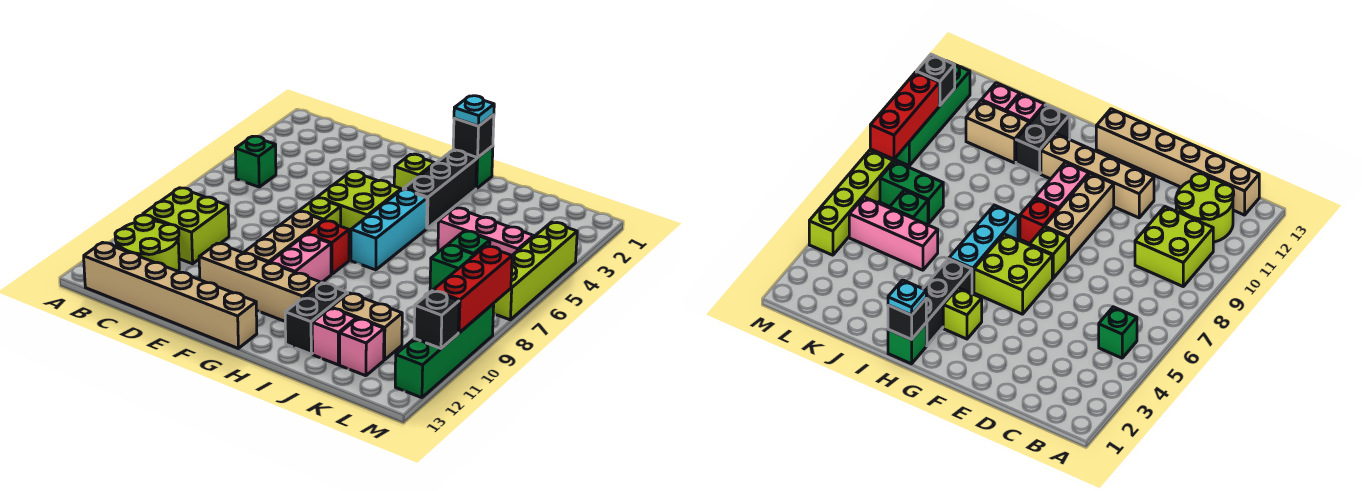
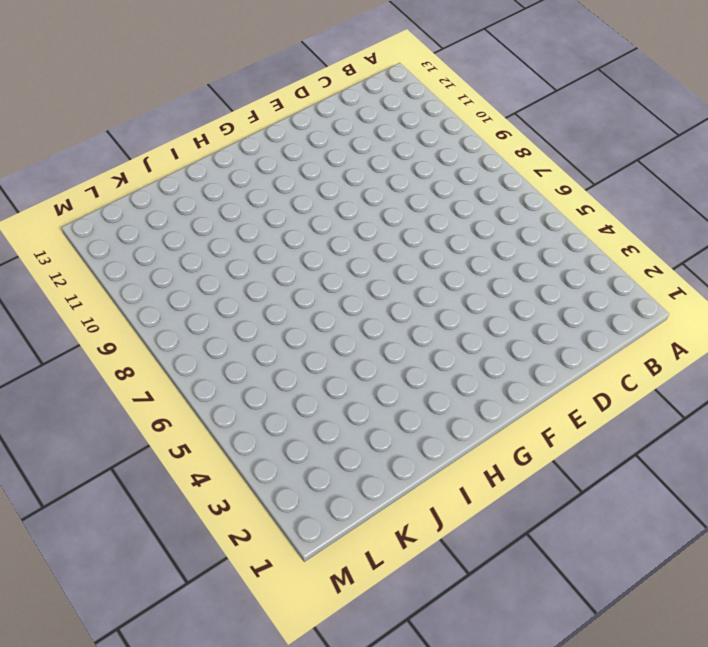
none -> green brick B5 level 1
none -> lime brick B9:C10 level 1
none -> lime round brick B11:C12 level 1

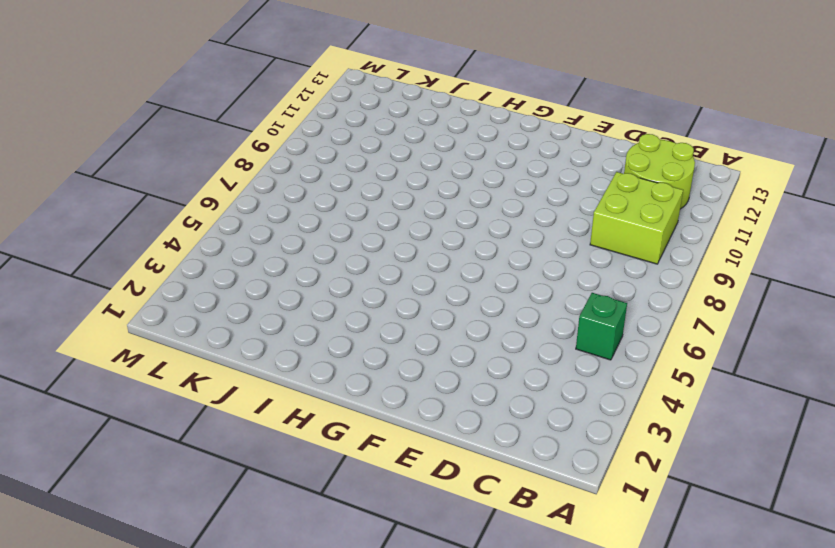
none -> tan brick B13:G13 level 1
none -> tan brick E11:H11 level 1
none -> lime brick F5:G6 level 1

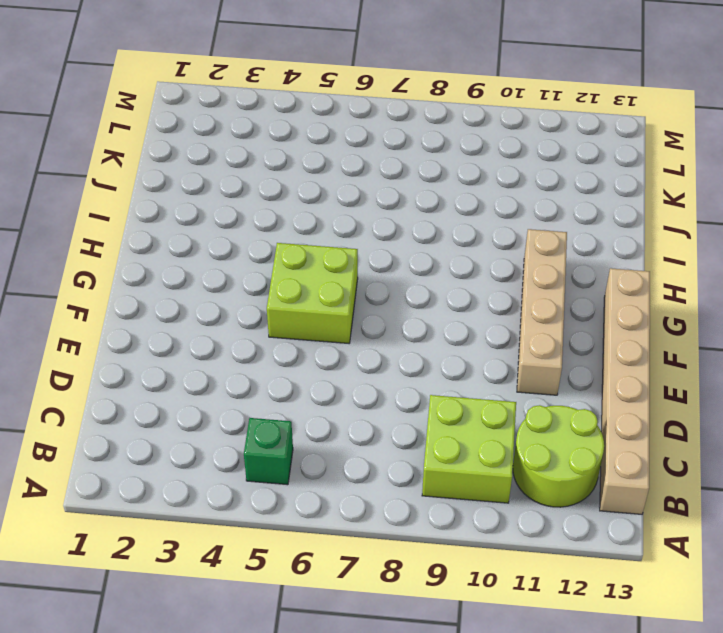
none -> lime brick F7 level 1
none -> tan brick F8:F10 level 1
none -> lime brick G3 level 1

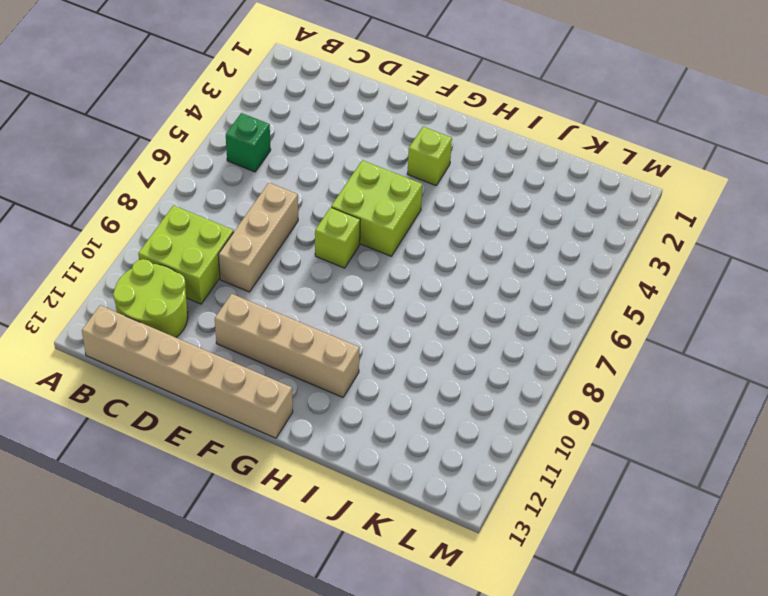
tan brick D7:D9 level 1 -> tan brick F8:F10 level 1
none -> red brick G8 level 1
none -> pink brick G9:G10 level 1
none -> green brick H1 level 1

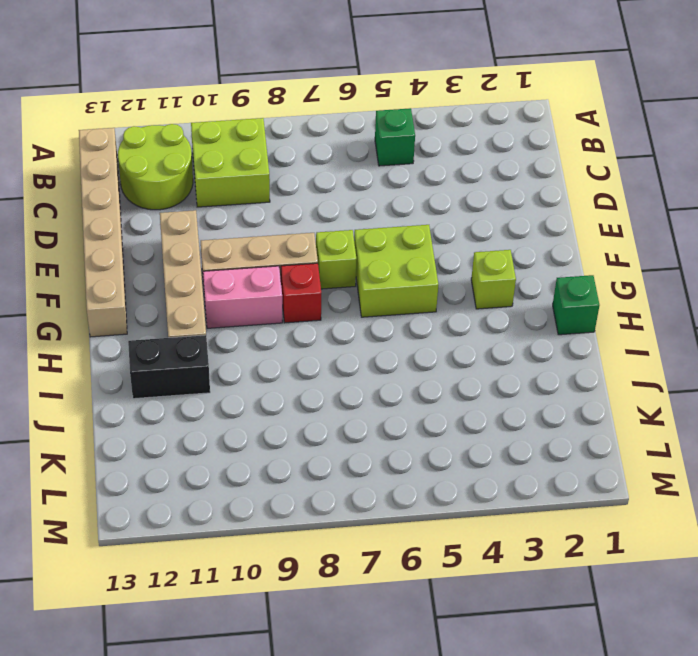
none -> black brick H2:H4 level 1
none -> cyan brick H5:H7 level 1
none -> pink brick J5:L5 level 1

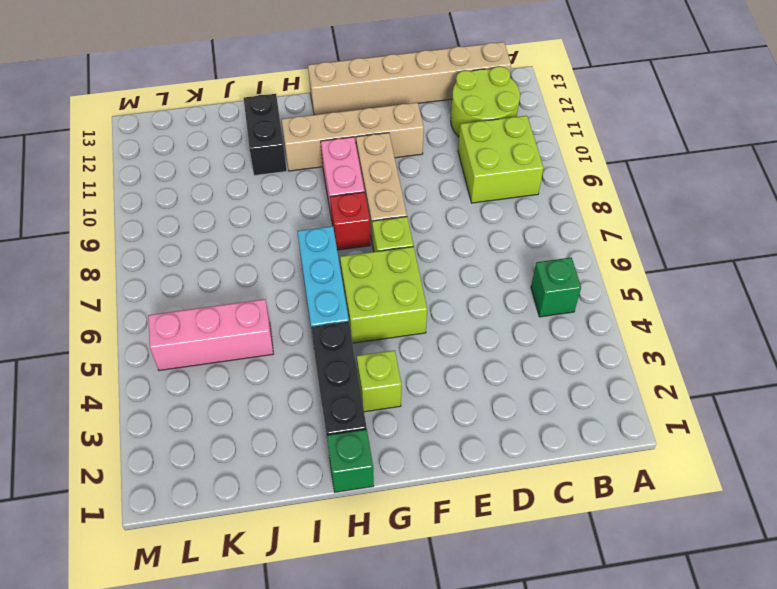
none -> tan brick J11:K11 level 1
none -> pink brick J12 level 1
none -> green brick K6 level 1

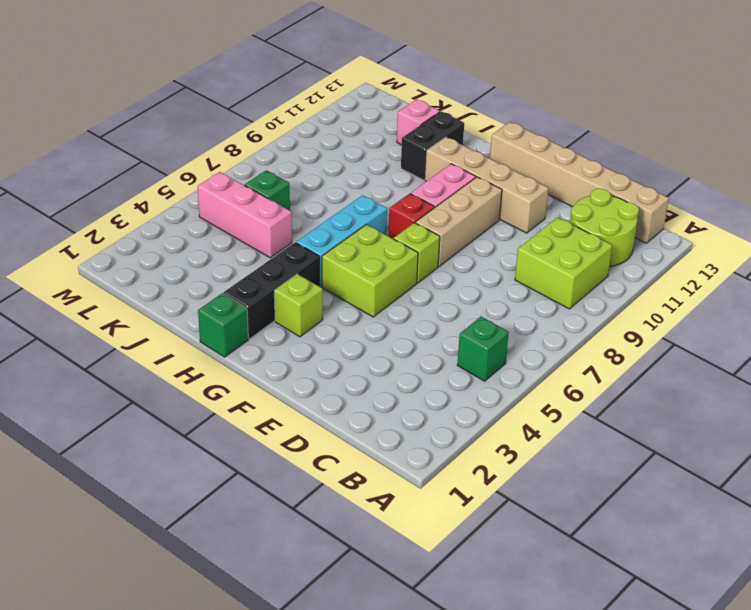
none -> tan brick J11:K11 level 1
none -> green brick K7:L7 level 1
none -> pink brick K12 level 1

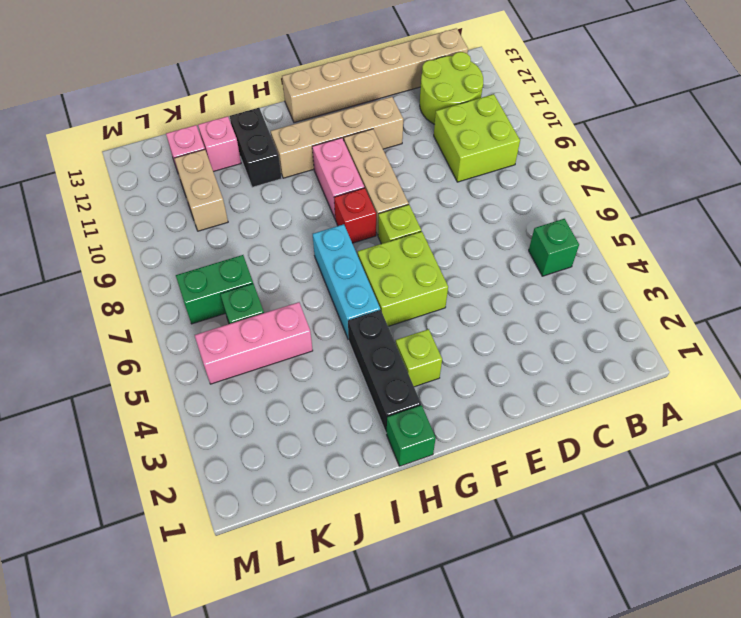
tan brick K10:K11 level 1 -> tan brick J11:K11 level 1
none -> lime brick M4:M7 level 1
none -> green brick M9:M12 level 1
none -> black brick H1 level 2

